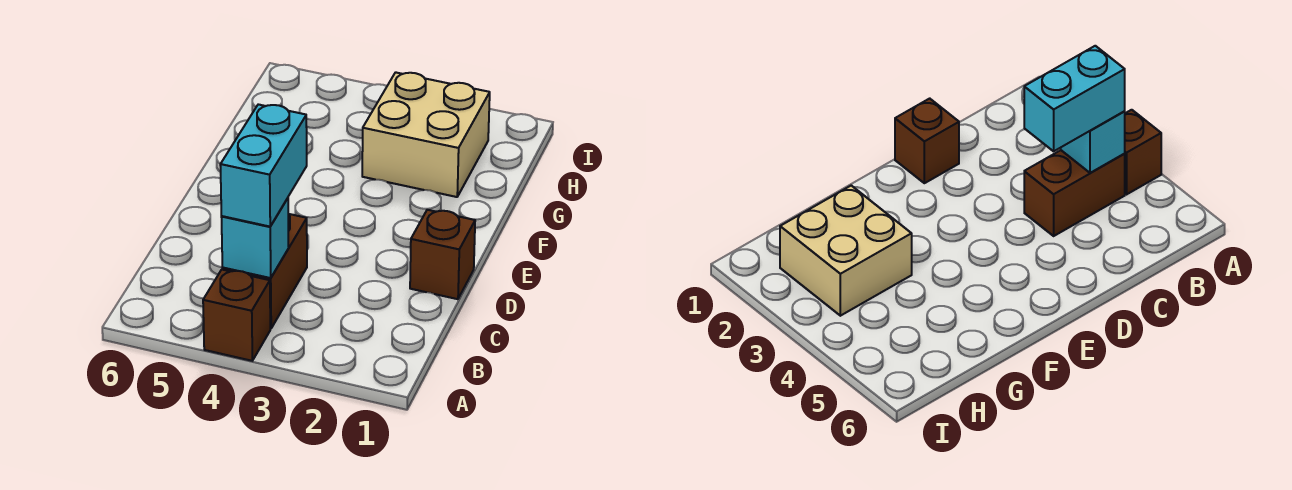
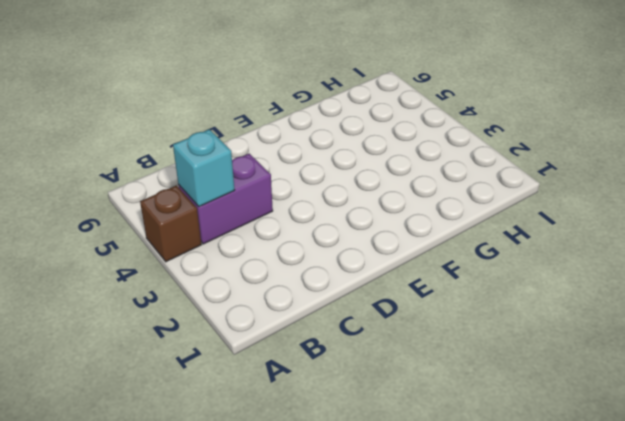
purple brick B4:C4 level 1 -> brown brick B4:C4 level 1
none -> brown brick D1 level 1
none -> tan brick G2:H3 level 1

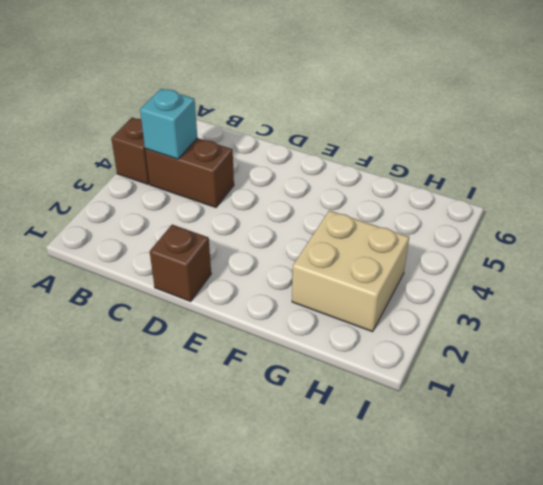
none -> cyan brick B4:C4 level 3

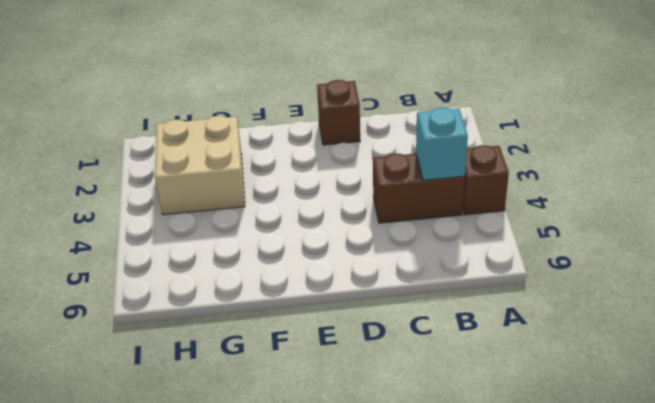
none -> cyan brick B4:C4 level 3

